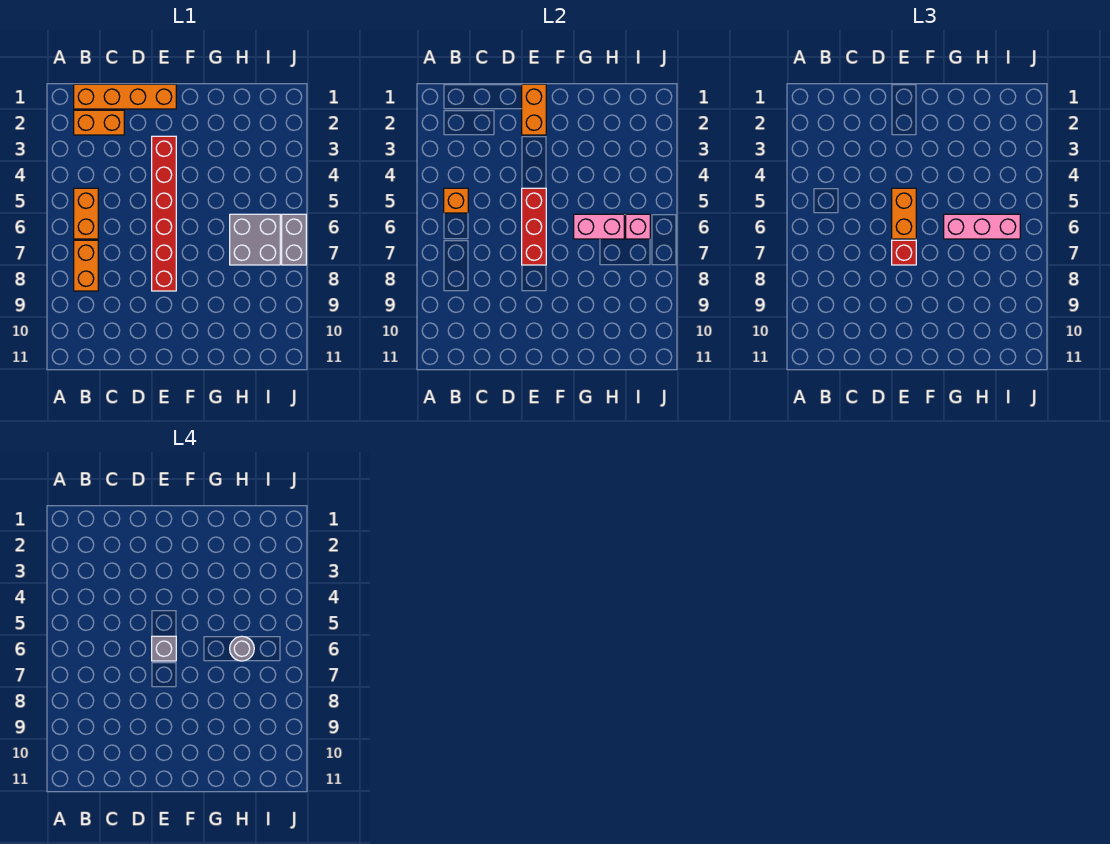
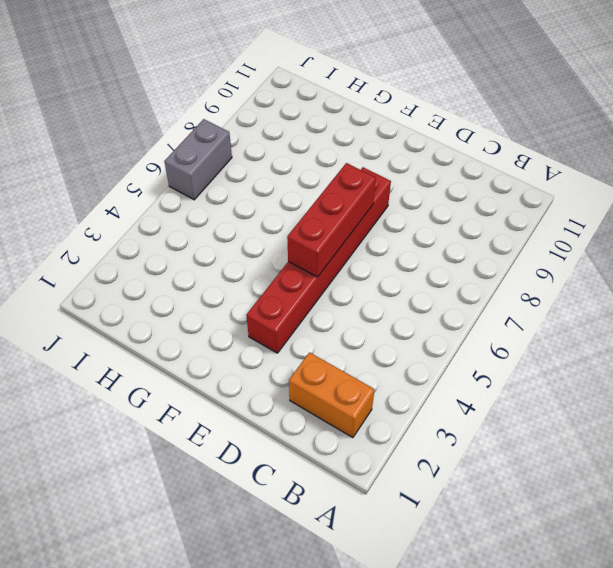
none -> orange brick B1:E1 level 1
none -> orange brick B5:B6 level 1
none -> orange brick B7:B8 level 1

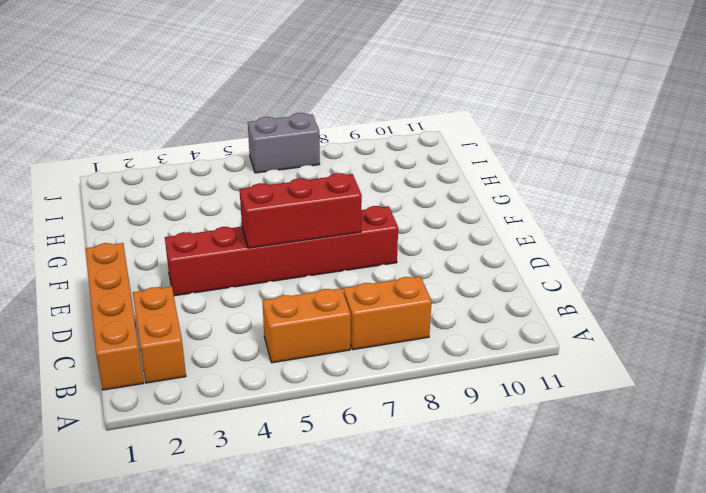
none -> grey brick H6:I7 level 1
none -> orange brick B5 level 2
none -> orange brick E1:E2 level 2

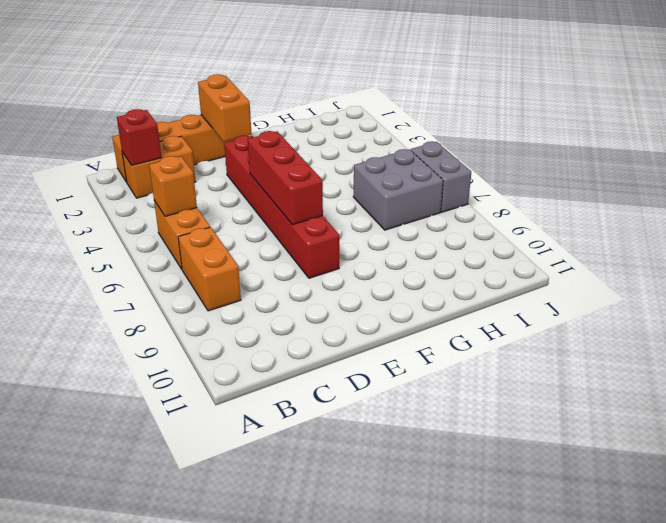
red brick B2 level 2 -> red brick E7 level 3
none -> pink brick G6:H6 level 2
none -> pink brick I6 level 2
none -> orange brick E5:E6 level 3

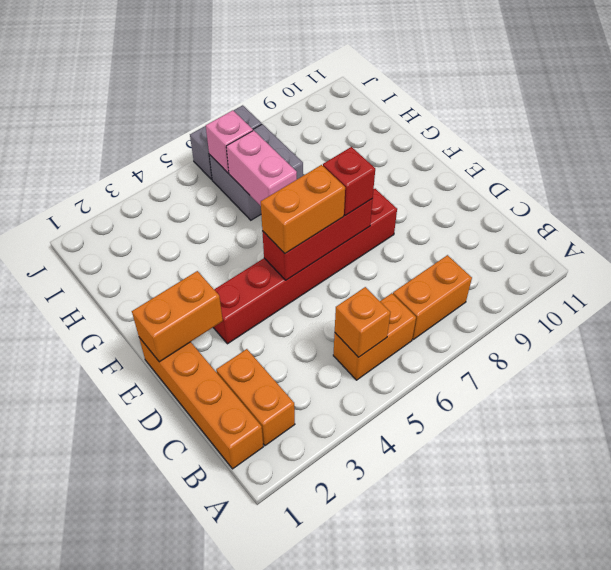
none -> pink brick G6:I6 level 3
none -> grey brick E6 level 4
none -> grey round brick H6 level 4

